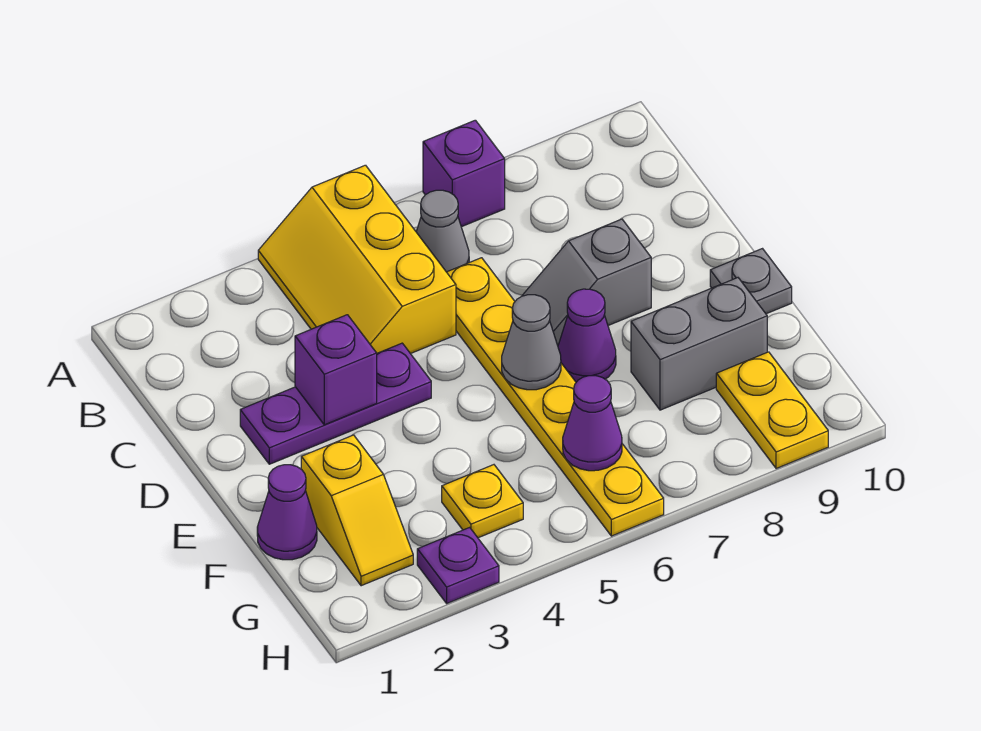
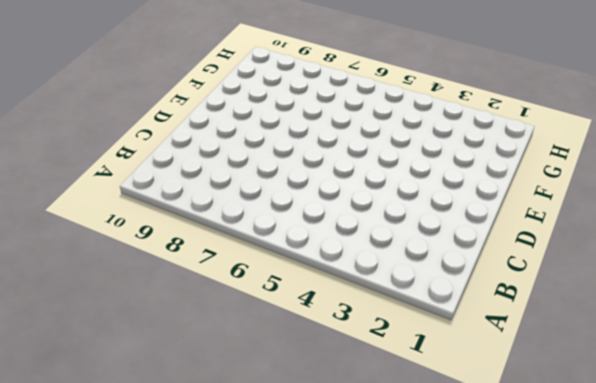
none -> yellow slope A4:C5 level 1 top 5
none -> purple brick A7 level 1
none -> grey cone B6 level 1

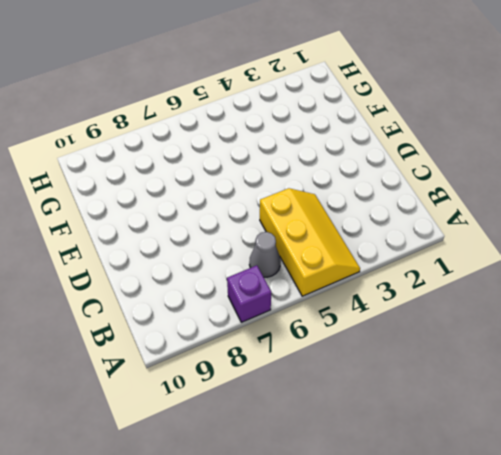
none -> yellow plate C6:H6 level 1
none -> purple plate D2:D4 level 1
none -> grey slope D7:D8 level 1 top 8

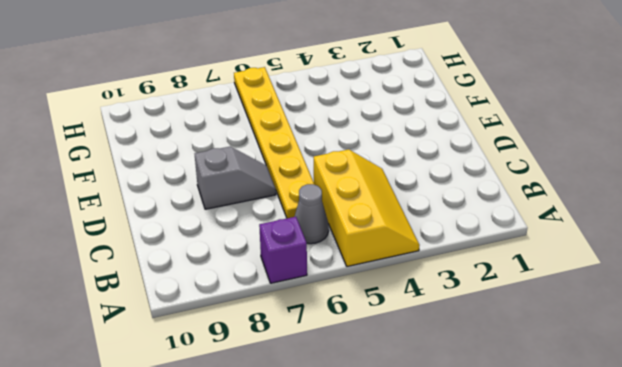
none -> purple plate D2:D4 level 1
none -> purple cone E7 level 1
none -> grey plate E10 level 1

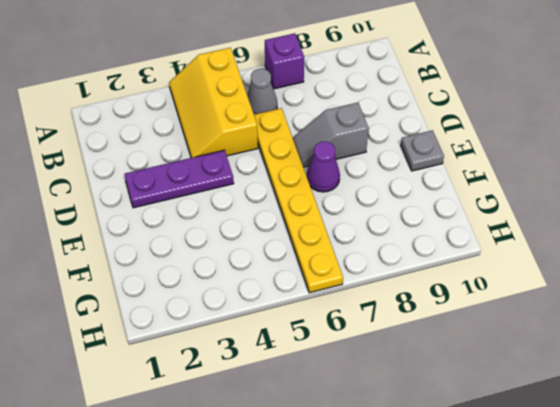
none -> purple cone F1 level 1
none -> yellow slope F2:G2 level 1 top F
none -> grey brick F8:F9 level 1

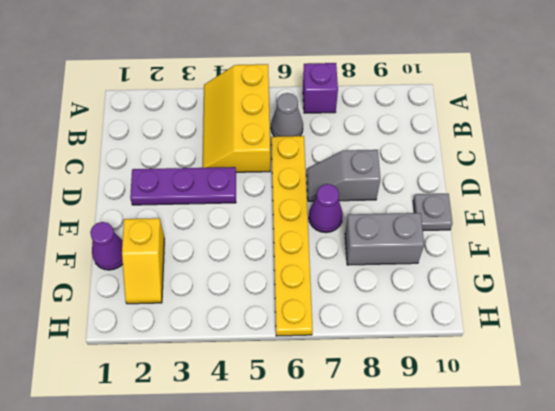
none -> yellow plate G4 level 1
none -> yellow plate G9:H9 level 1
none -> purple plate H3 level 1

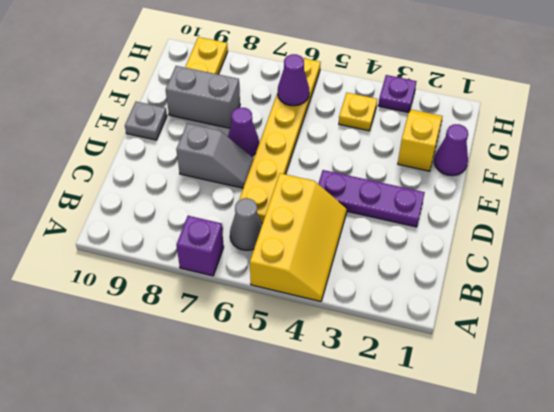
none -> purple brick D3 level 2
none -> grey cone E6 level 2

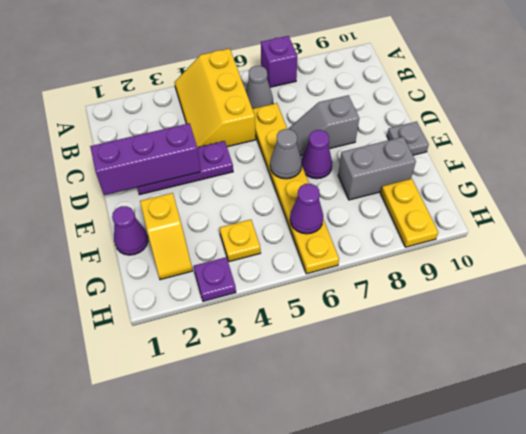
purple brick D1:D3 level 2 -> purple brick D3 level 2

